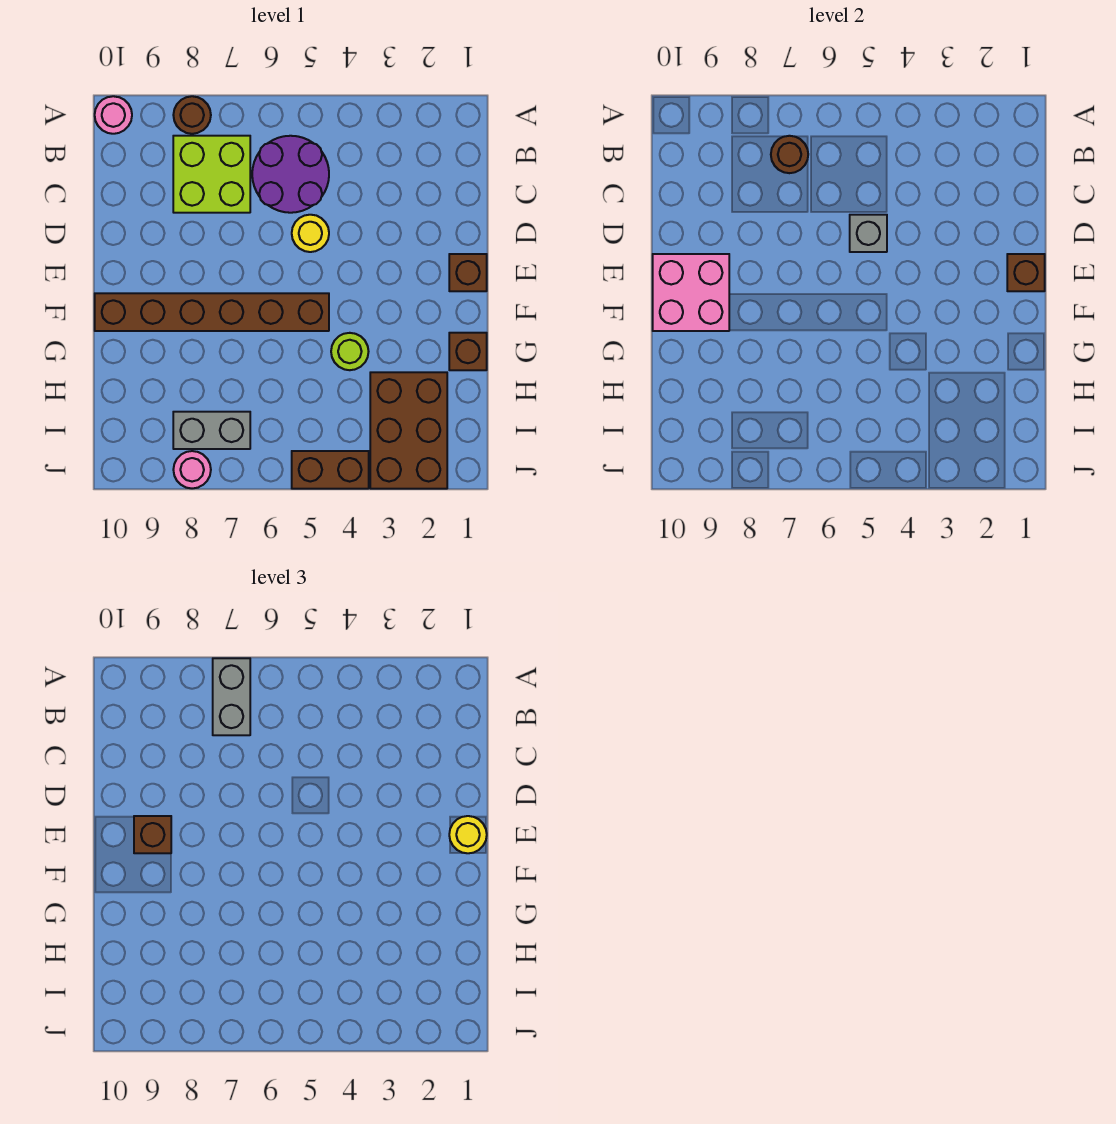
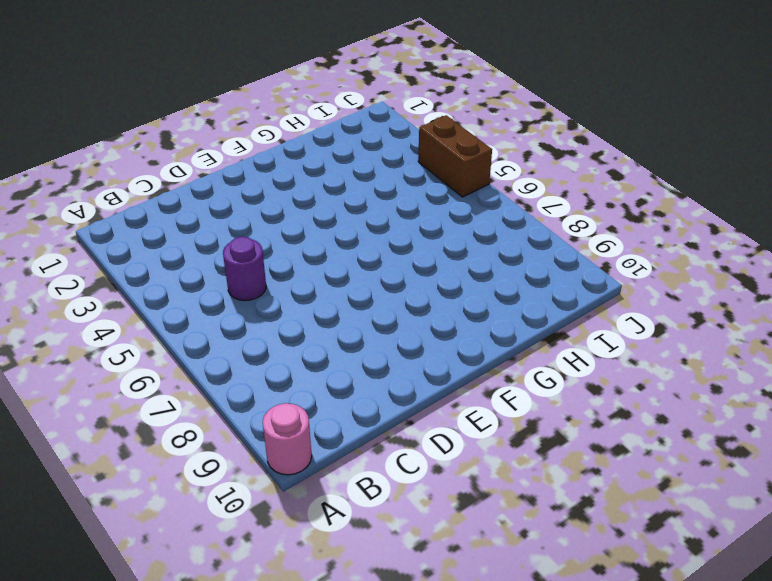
purple round brick C5 level 1 -> purple round brick B5:C6 level 1
none -> brown round brick A8 level 1
none -> lime brick B7:C8 level 1
none -> yellow round brick D5 level 1

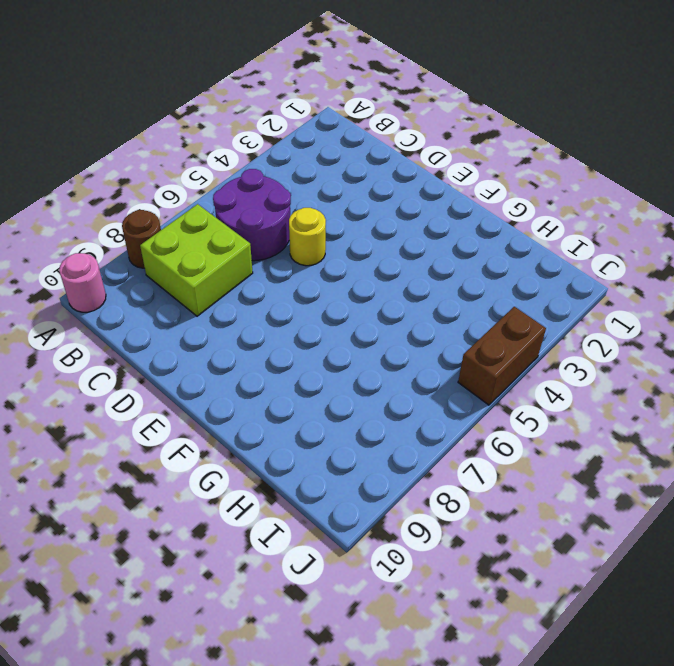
none -> brown brick E1 level 1
none -> brown brick F5:F10 level 1
none -> brown brick G1 level 1

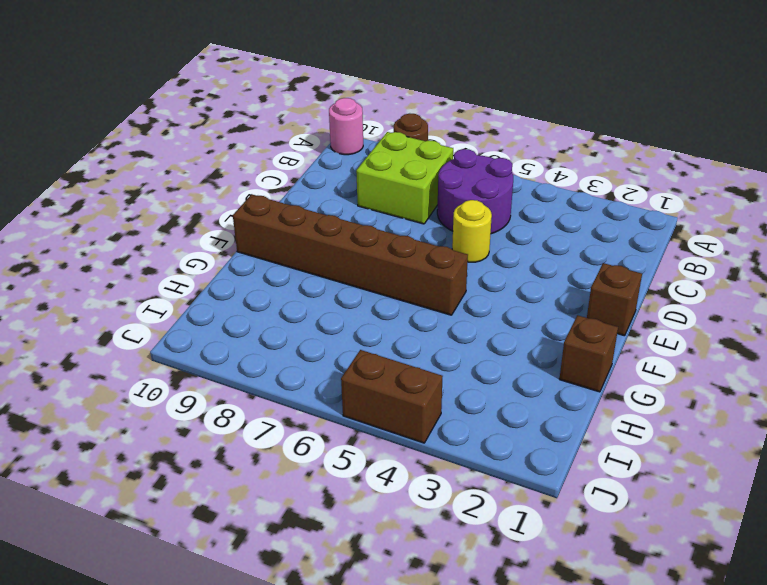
none -> lime round brick G4 level 1
none -> brown brick H2:J3 level 1
none -> grey brick I7:I8 level 1

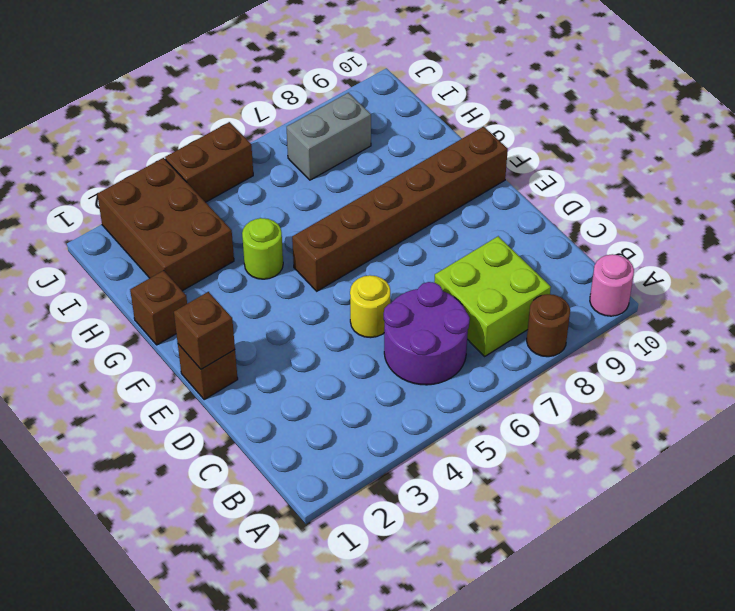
none -> pink round brick J8 level 1
none -> brown round brick B7 level 2
none -> grey brick D5 level 2

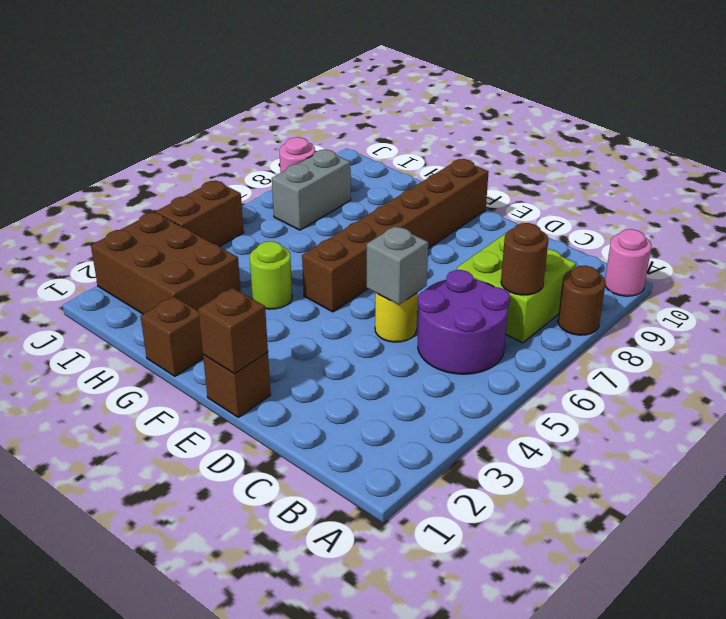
none -> pink brick E9:F10 level 2
none -> grey brick A7:B7 level 3
none -> yellow round brick E1 level 3

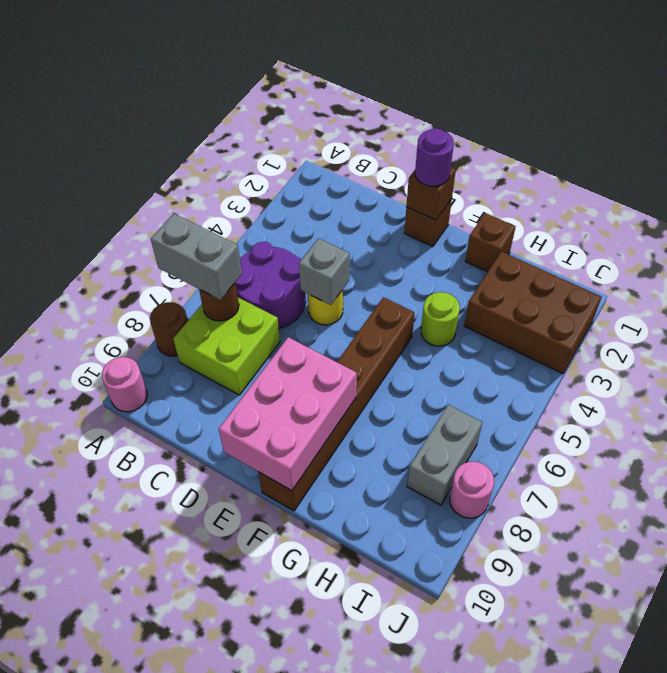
purple round brick E1 level 3 -> yellow round brick E1 level 3
pink brick E8:F10 level 2 -> pink brick E9:F10 level 2
none -> brown brick J4:J5 level 1
none -> brown brick E9 level 3

